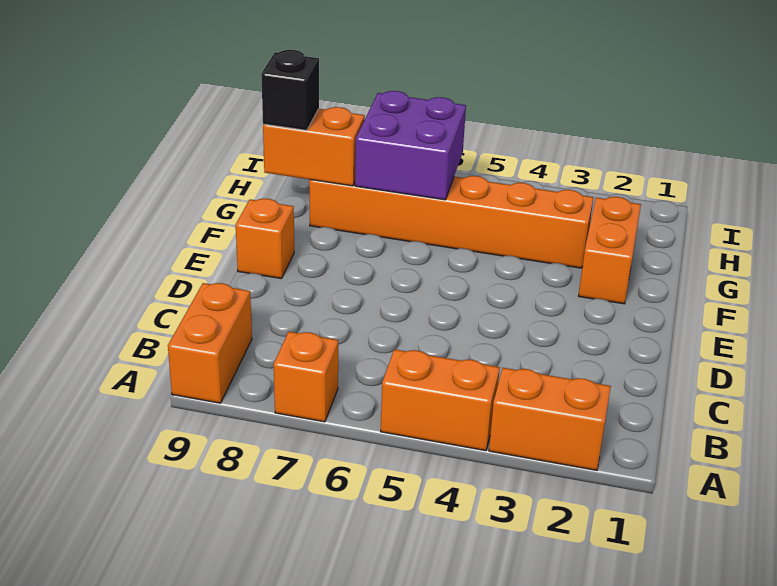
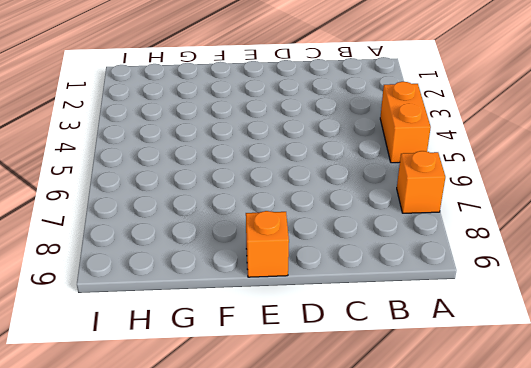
none -> orange brick A2:A3 level 1
none -> orange brick A9:B9 level 1

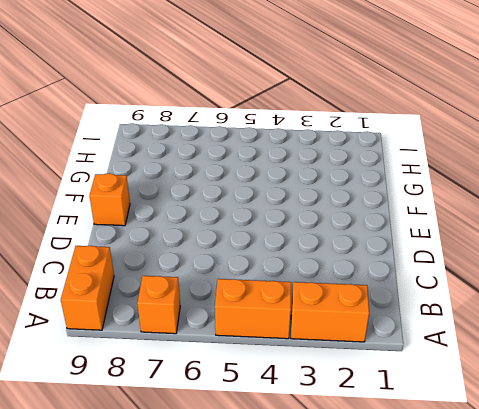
none -> orange brick F2:G2 level 1
none -> orange brick G3:G8 level 1

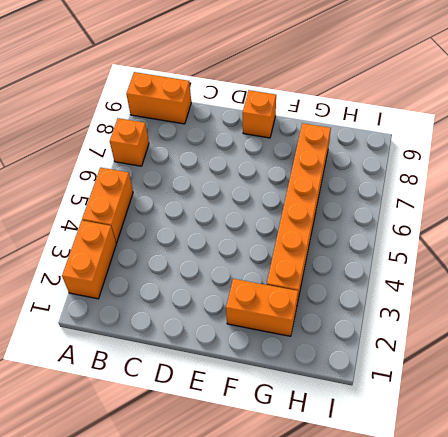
none -> purple brick G6:H7 level 2
none -> orange brick G8:G9 level 2

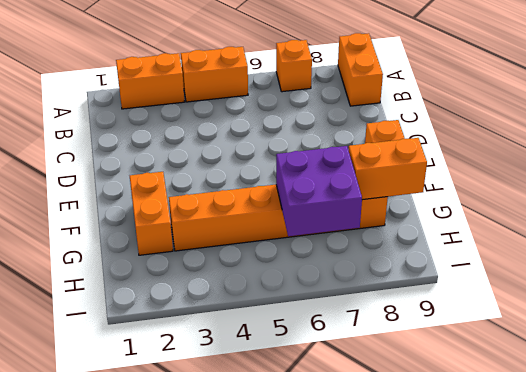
none -> black brick G9 level 3

